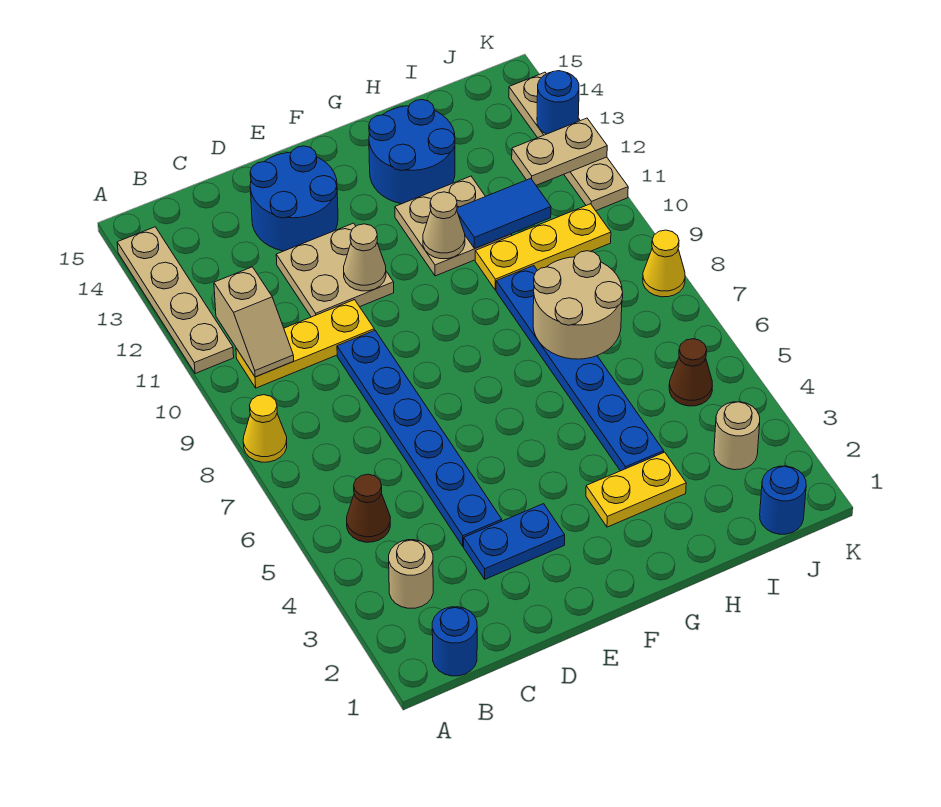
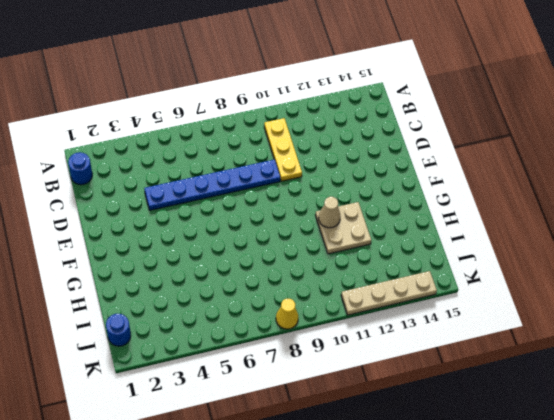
none -> yellow cone A8 level 1
none -> tan plate A11:A14 level 1
none -> tan round brick B3 level 1

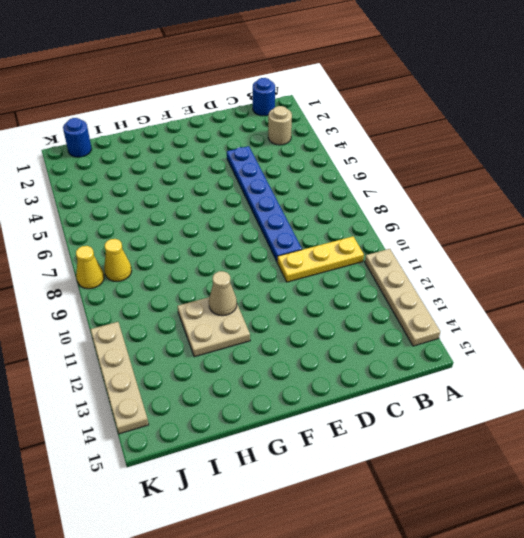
yellow cone J8 level 1 -> yellow cone A8 level 1
none -> brown cone B5 level 1
none -> blue plate D3:E3 level 1
none -> tan plate D11:E12 level 1

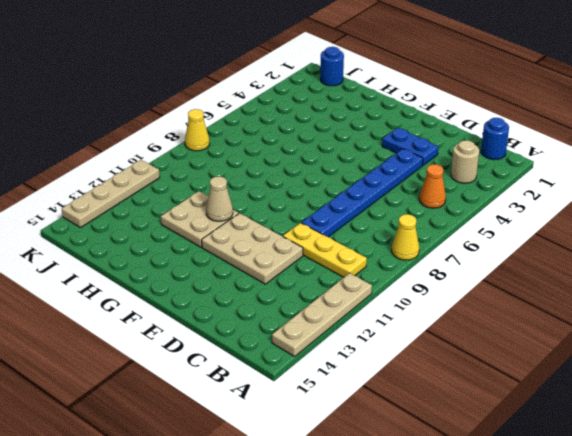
orange cone B5 level 1 -> brown cone B5 level 1
tan plate D11:F12 level 1 -> tan plate D11:E12 level 1
none -> blue round brick D13:E14 level 1
none -> yellow plate G3:H3 level 1
none -> blue round brick G13:H14 level 1

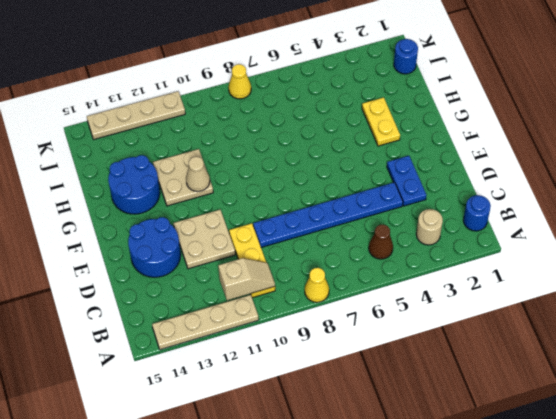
none -> blue plate H4:H9 level 1
none -> yellow plate H10:J10 level 1
none -> tan round brick J3 level 1

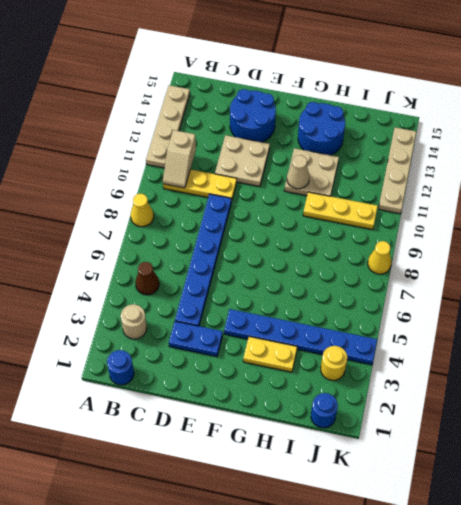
blue plate F4:K4 level 1 -> blue plate H4:H9 level 1
yellow round brick J3 level 1 -> tan round brick J3 level 1
none -> brown cone J5 level 1
none -> tan cone E11 level 2
none -> tan round brick H7:I8 level 2

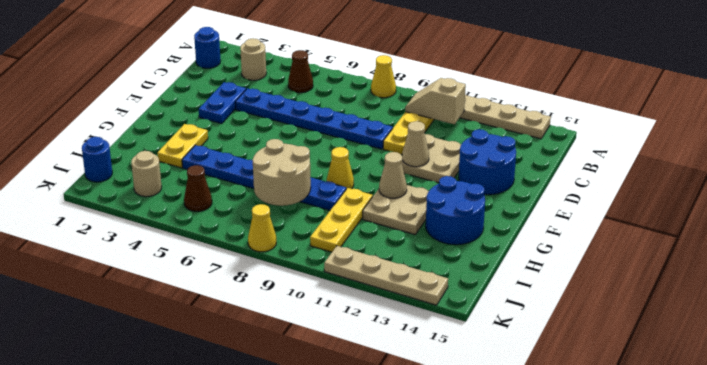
yellow cone G9 level 1 -> none
none -> blue tile H11:I11 level 2
none -> tan plate J12:K12 level 2
none -> blue round brick K13 level 2

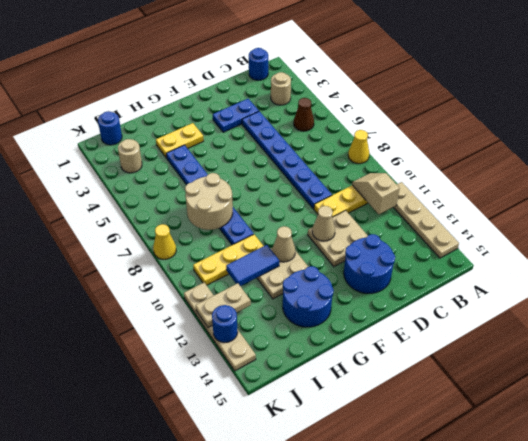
none -> brown cone J5 level 1

